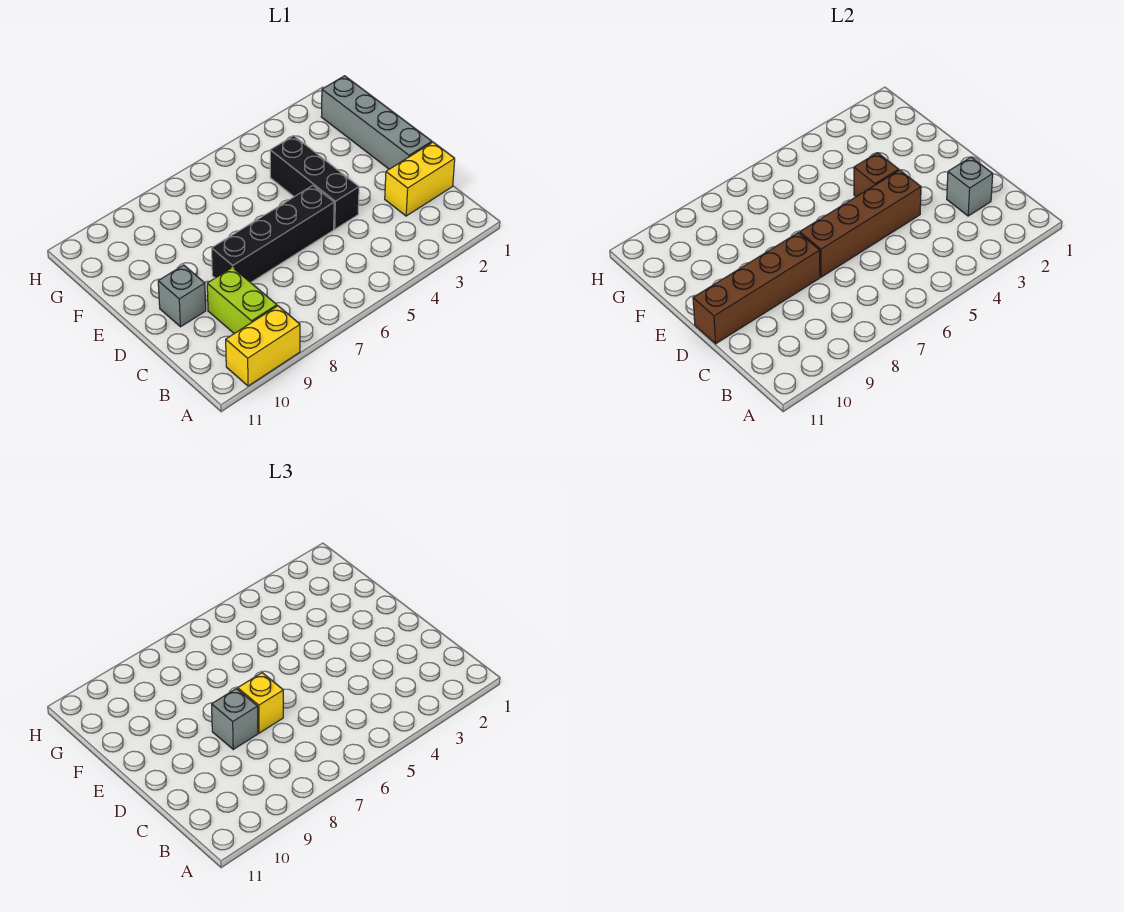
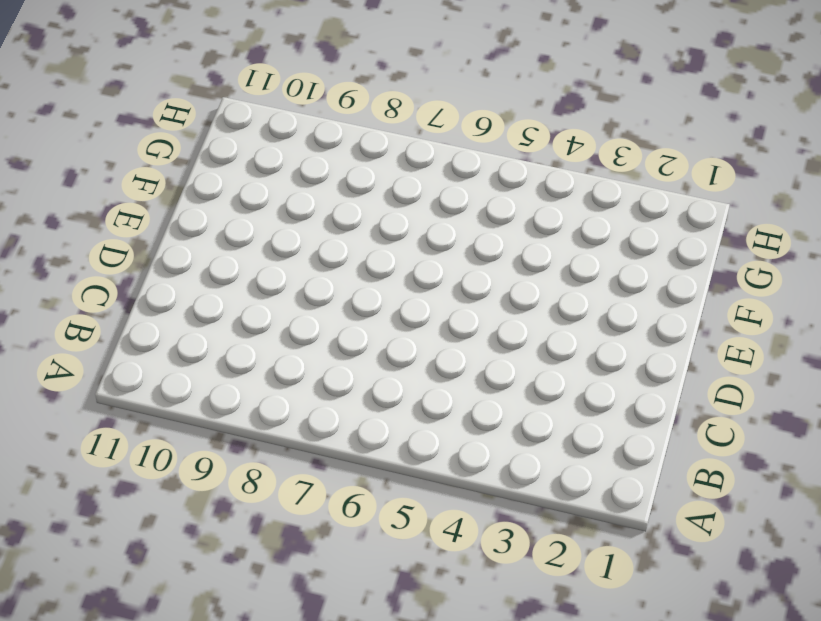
none -> yellow brick A9:A10 level 1
none -> lime brick B9:C9 level 1
none -> yellow brick C1:C2 level 1

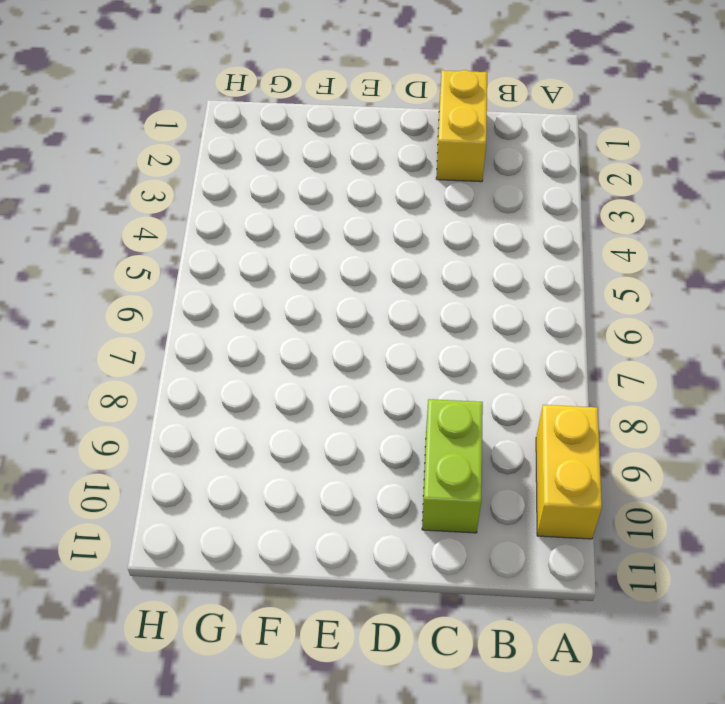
lime brick C9:C10 level 1 -> lime brick B9:C9 level 1
none -> grey brick D1:G1 level 1
none -> black brick D4:F4 level 1
none -> black brick D5:D8 level 1

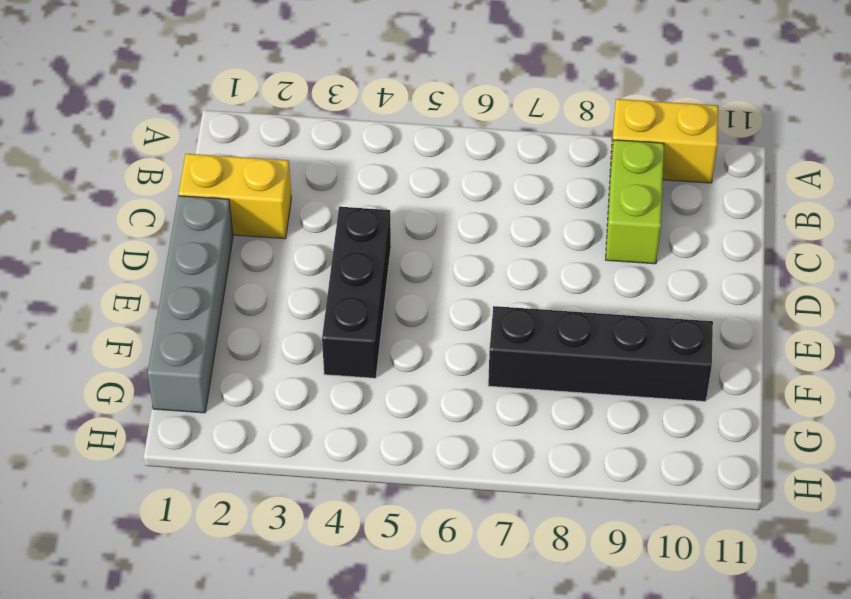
black brick F7:F10 level 1 -> black brick D5:D8 level 1
none -> grey brick D10 level 1
none -> grey brick C2 level 2
none -> brown brick D4:D7 level 2

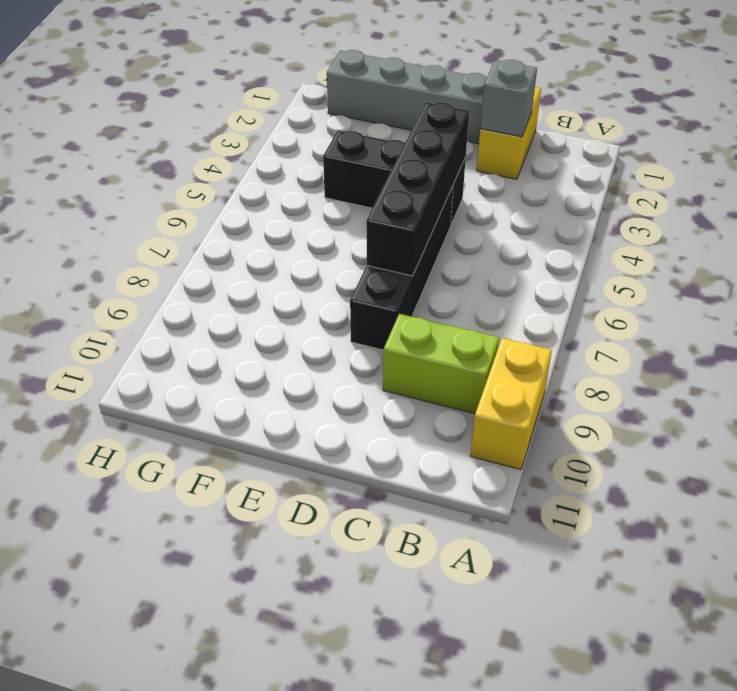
black brick D4:D7 level 2 -> brown brick D4:D7 level 2
none -> grey brick D10 level 1
none -> brown brick D8:D11 level 2
none -> brown brick E4 level 2

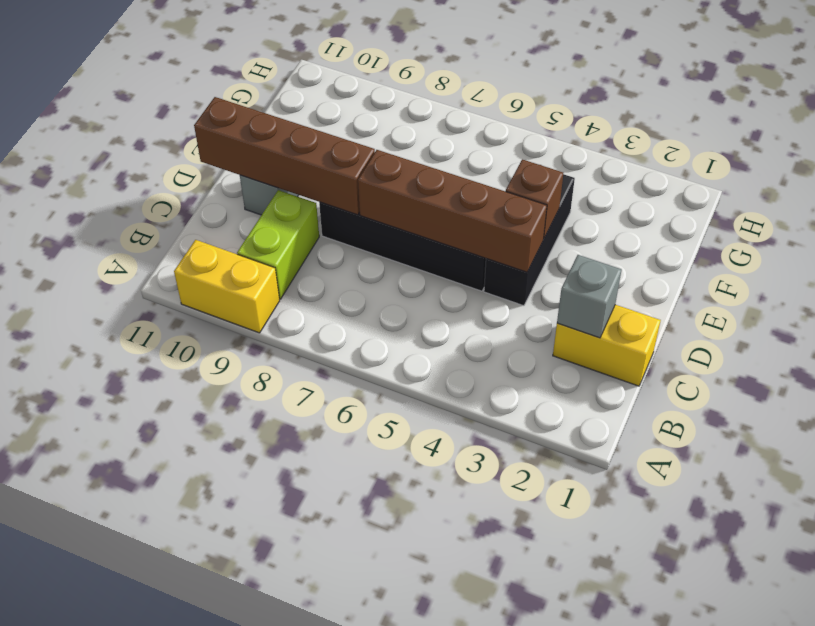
none -> grey brick D1:G1 level 1
none -> yellow brick D7 level 3
none -> grey brick D8 level 3

